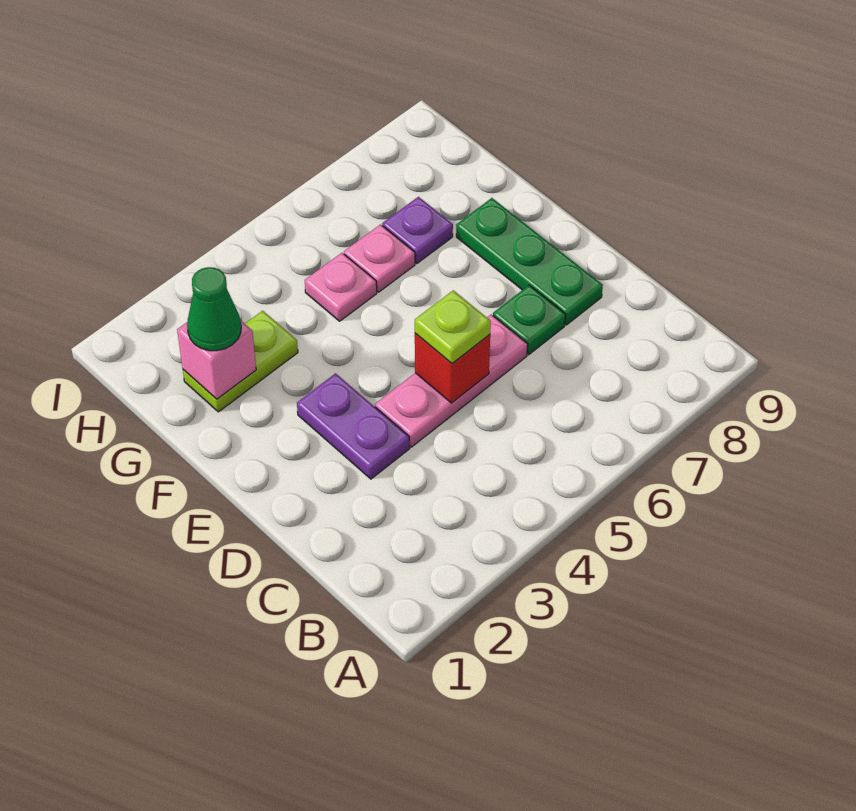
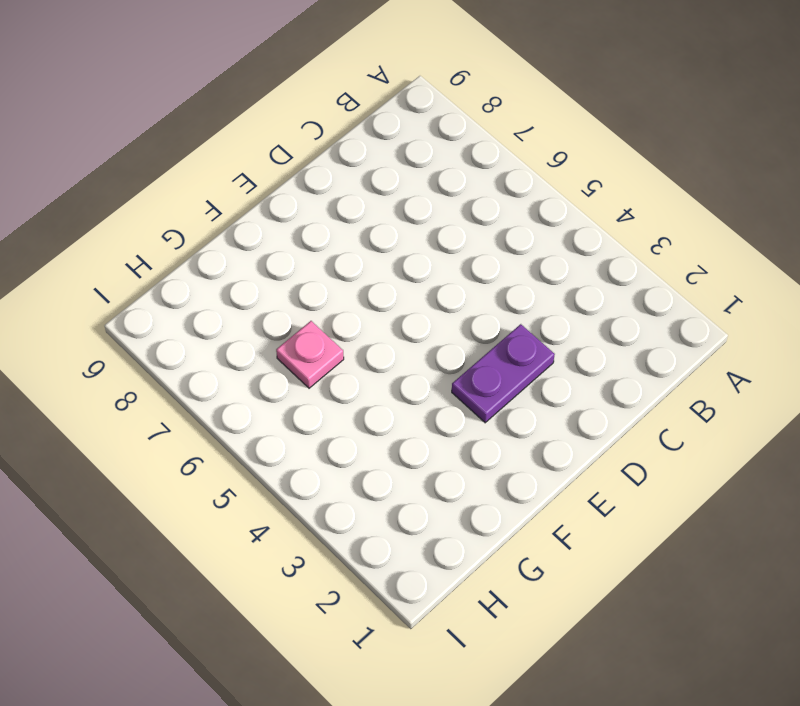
none -> pink plate D4:D6 level 1
none -> green plate D7 level 1
none -> green plate D8:F8 level 1

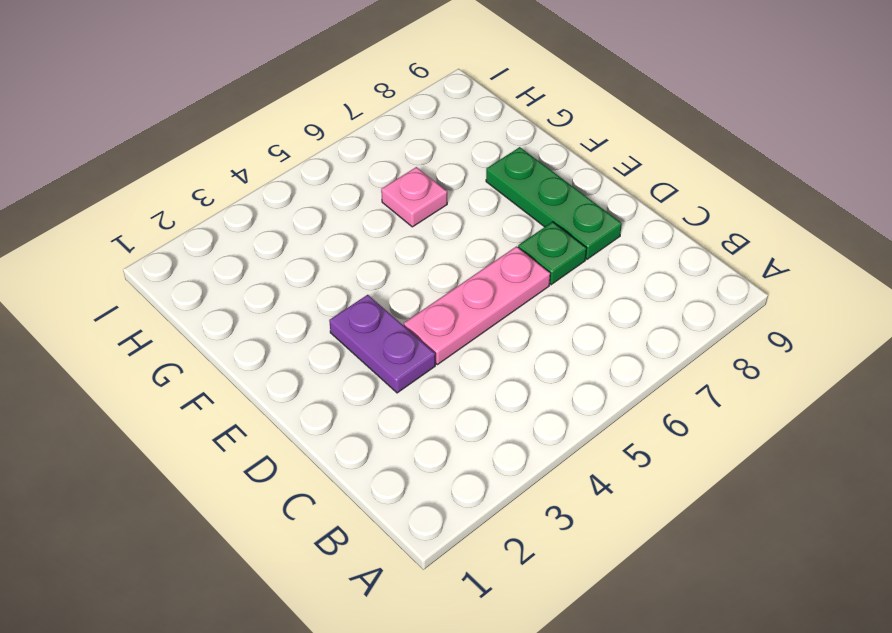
none -> lime plate G2:G3 level 1
none -> pink plate G5 level 1
none -> purple plate G7 level 1

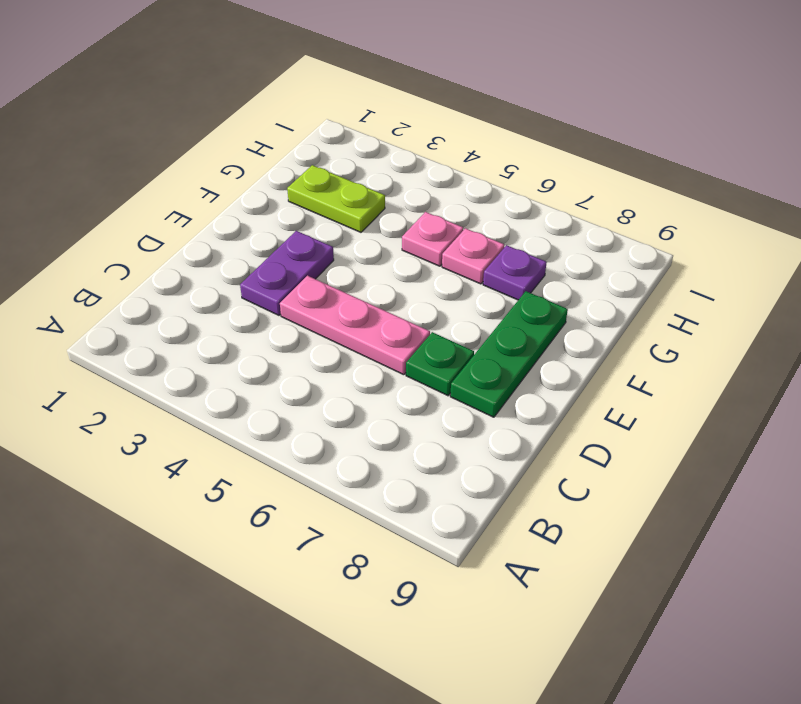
none -> red brick D5 level 2
none -> pink brick G2 level 2
none -> lime plate D5 level 3

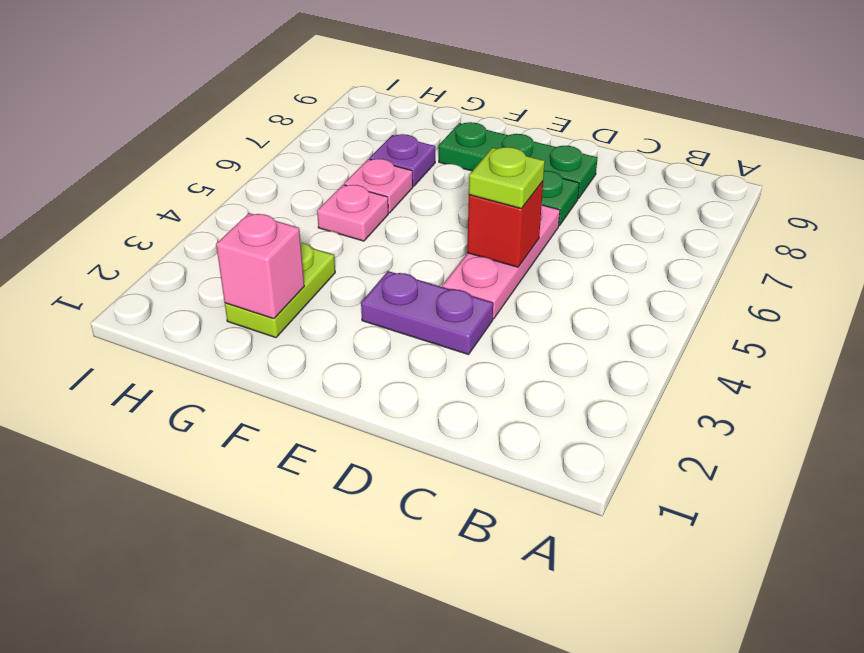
none -> green cone G2 level 3

